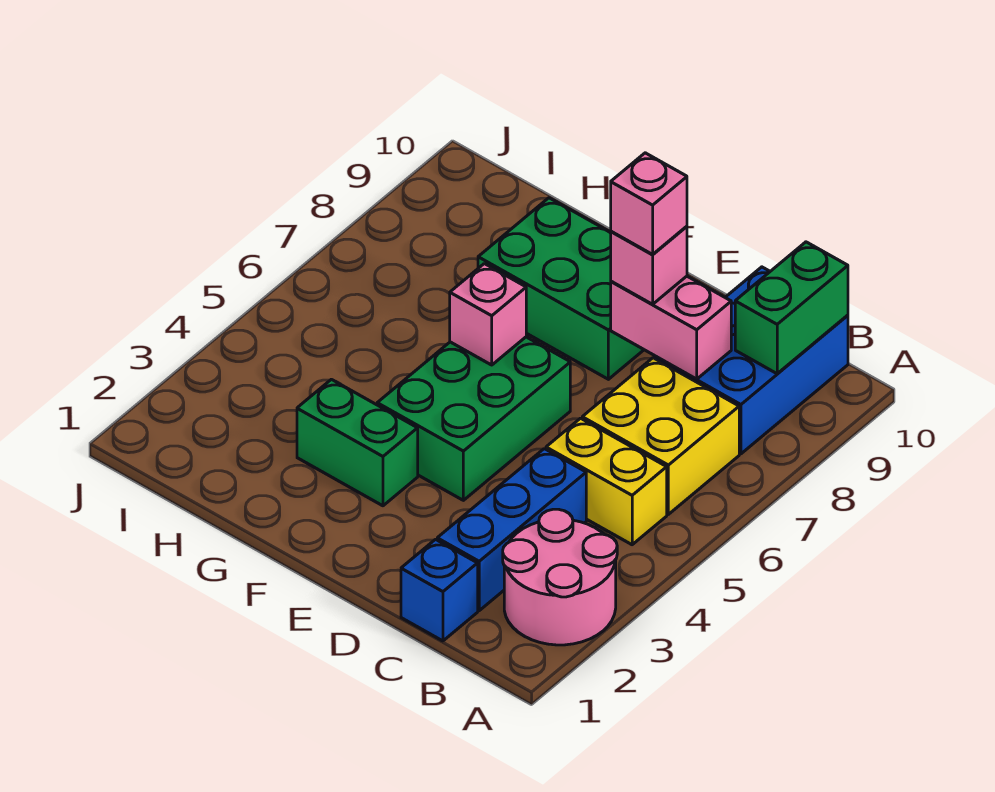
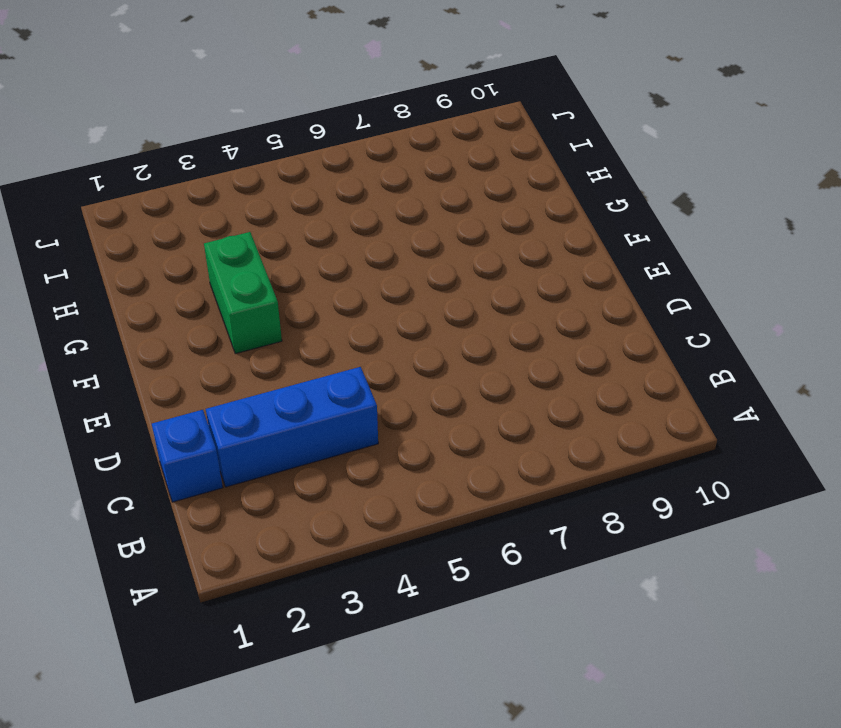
none -> pink round brick A2:B3 level 1
none -> yellow brick B5:C5 level 1
none -> yellow brick B6:C7 level 1

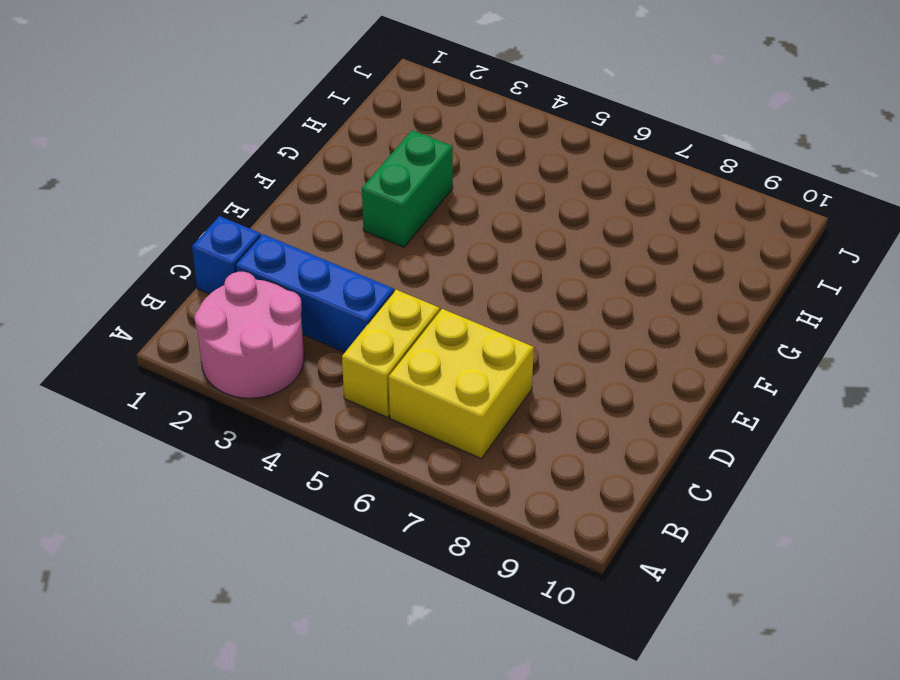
none -> blue brick B8:C10 level 1
none -> green brick E4:F6 level 1
none -> green brick E8:G9 level 1

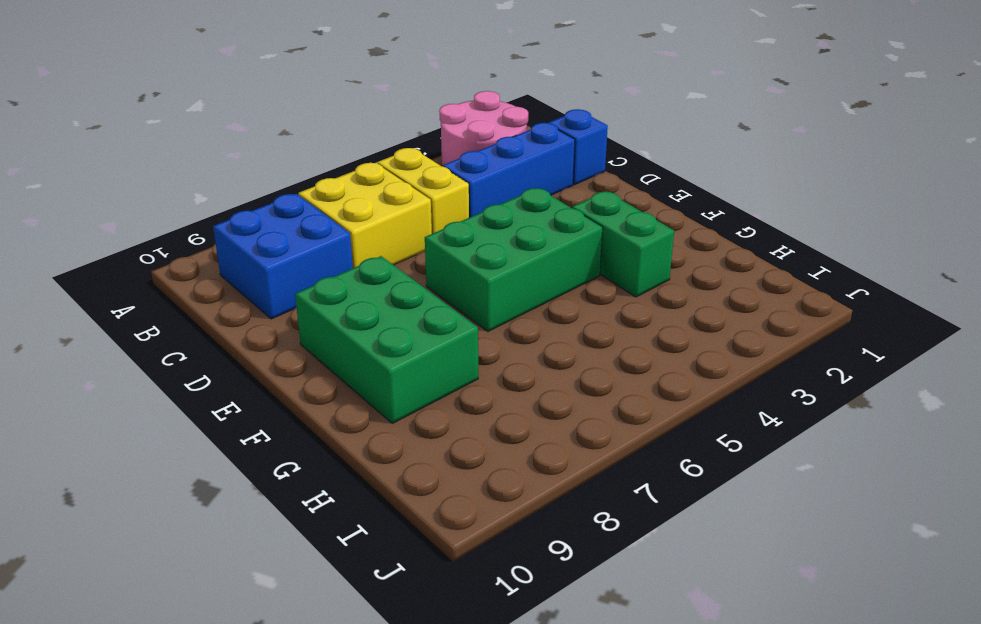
blue brick B8:C9 level 1 -> blue brick B8:C10 level 1
none -> green brick B9:B10 level 2
none -> pink brick C8:D8 level 2
none -> pink brick F6 level 2

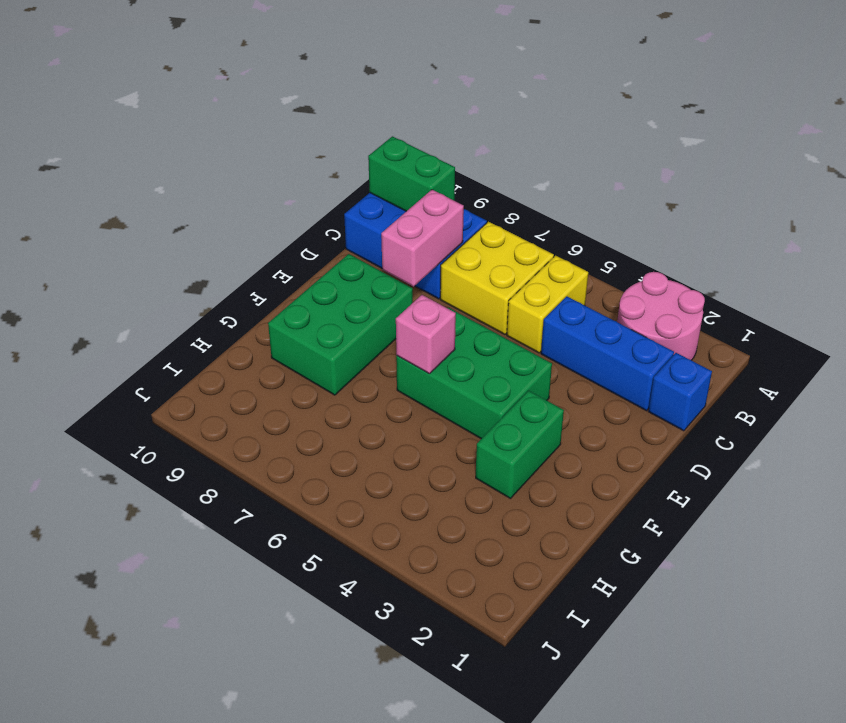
none -> pink brick D8 level 3
none -> pink brick D8 level 4

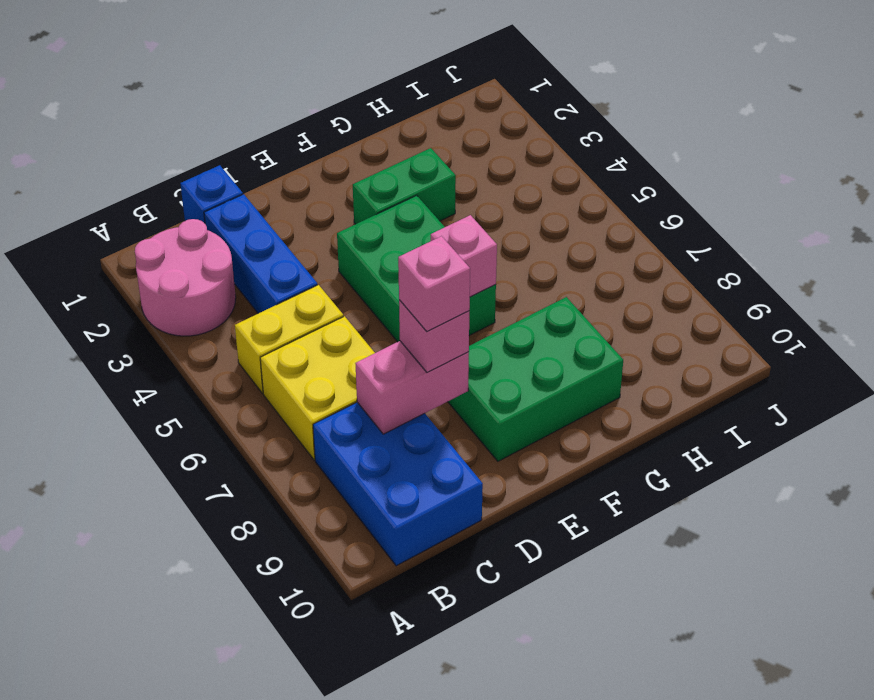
none -> green brick B9:B10 level 2

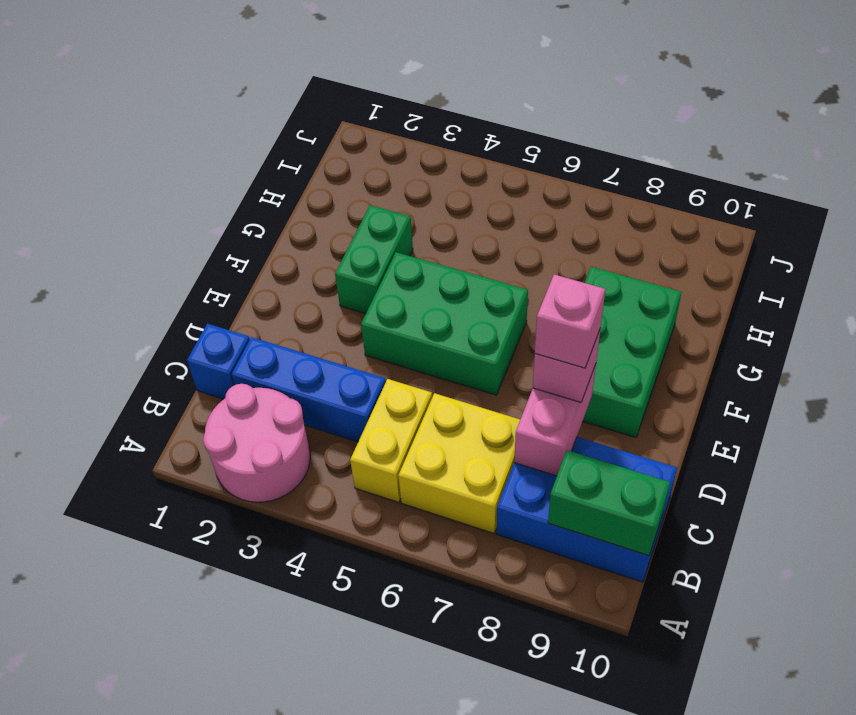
none -> pink brick F6 level 2

